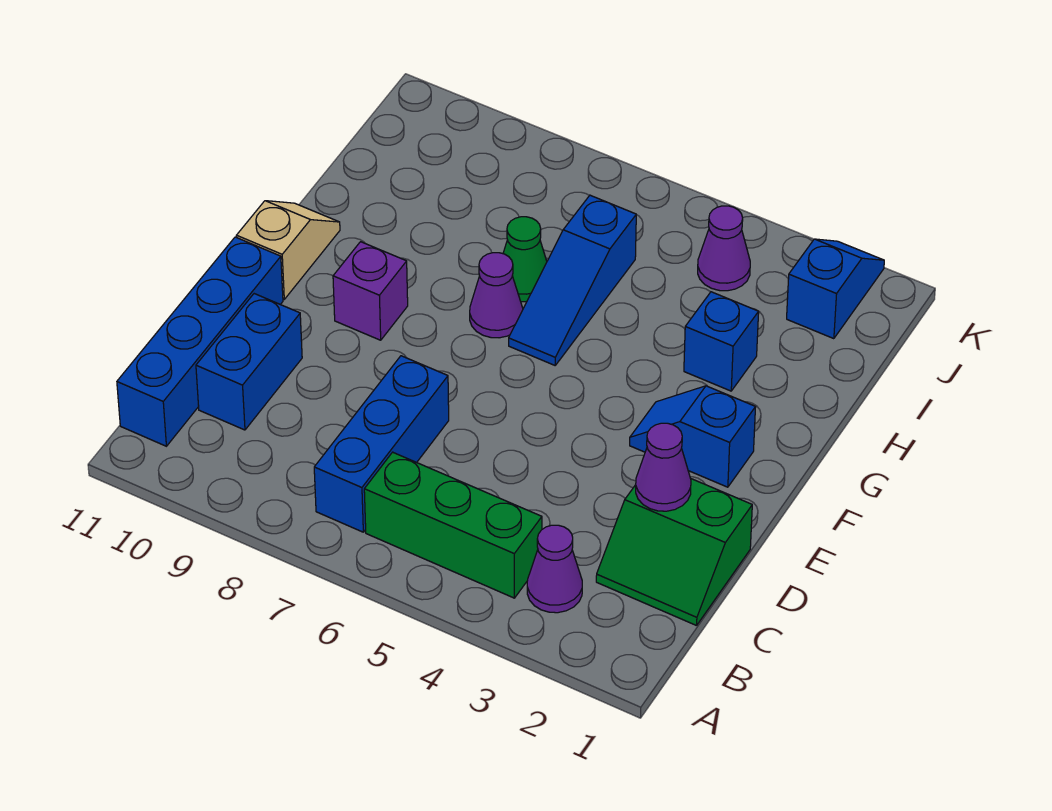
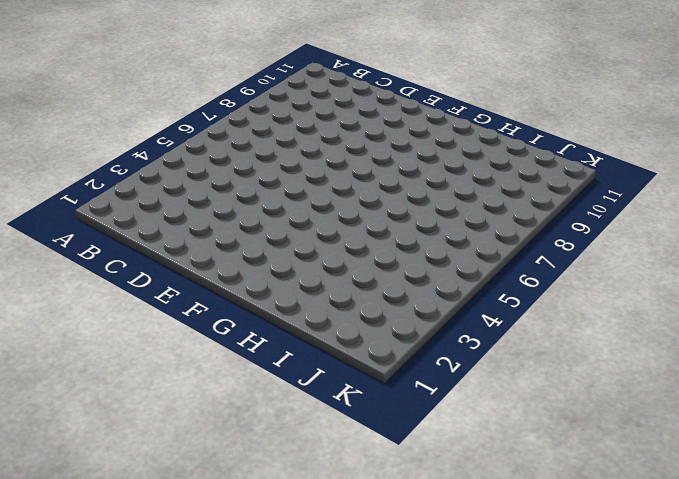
none -> purple cone B3 level 1
none -> green brick B4:B6 level 1
none -> blue brick B7:D7 level 1

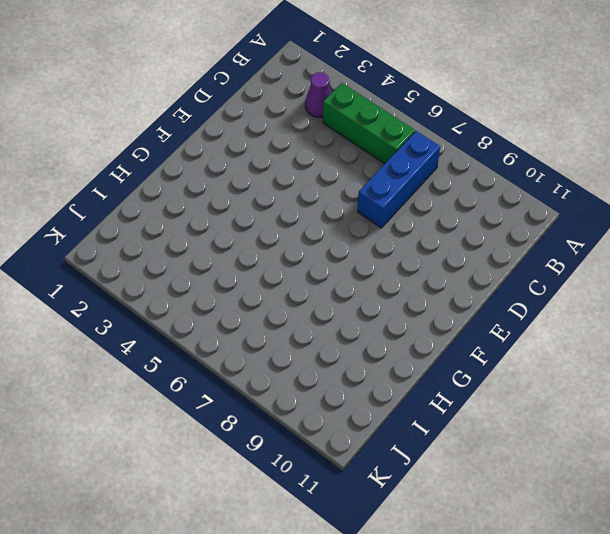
none -> blue brick B11:E11 level 1
none -> green slope C1:D2 level 1 top D
none -> blue brick C10:D10 level 1

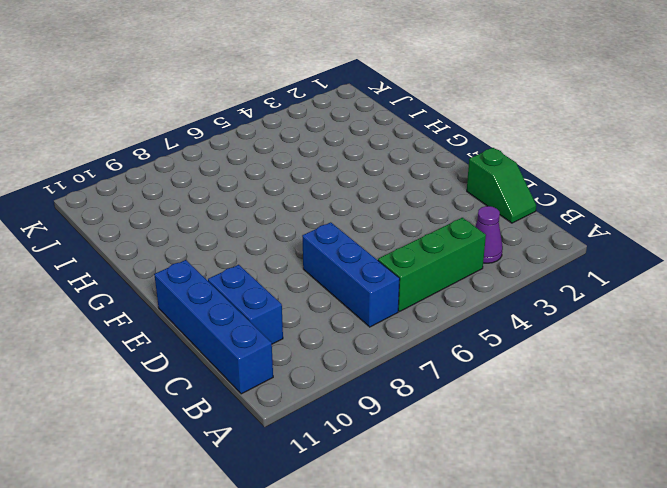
green slope C1:D1 level 1 top D -> green slope C1:D2 level 1 top D
none -> blue slope F2:F3 level 1 top 2
none -> purple brick F9 level 1
none -> tan slope F11:G11 level 1 top F

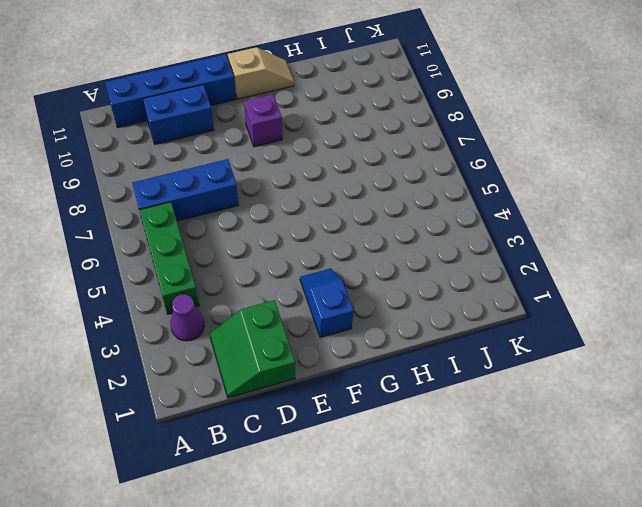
none -> blue slope G6:I6 level 1 top I
none -> purple cone G7 level 1
none -> blue brick H3 level 1

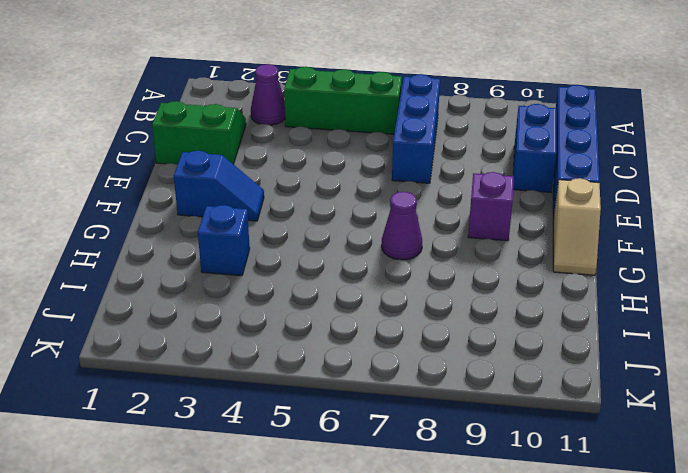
none -> blue slope G6:I6 level 1 top I
none -> green cone H7 level 1
none -> blue slope J2:K2 level 1 top J

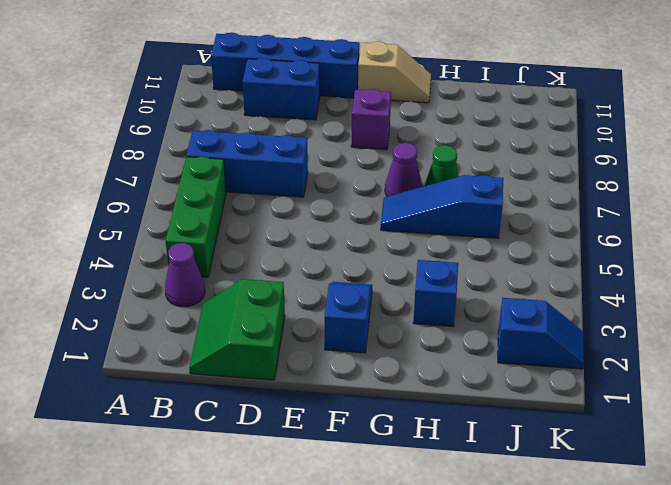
none -> purple cone J4 level 1
none -> purple cone D2 level 2

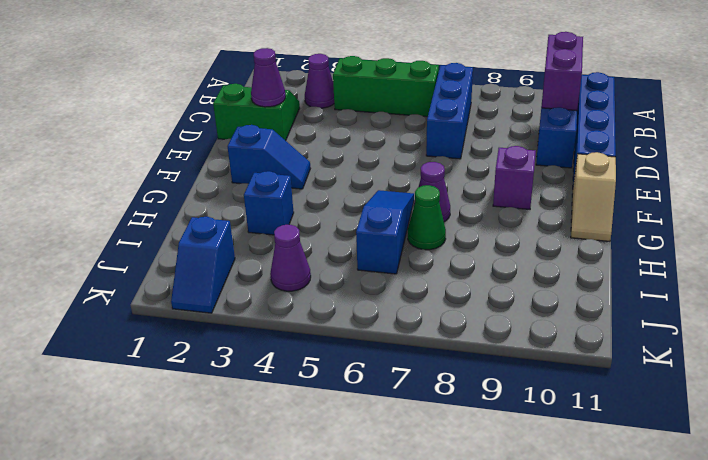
purple brick B10:C10 level 2 -> none

